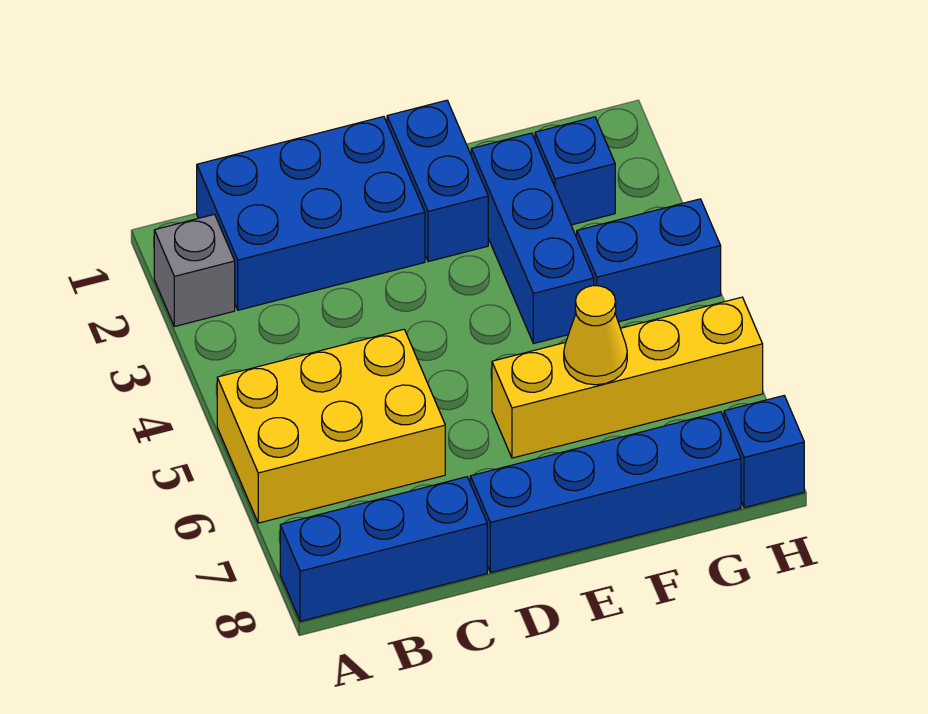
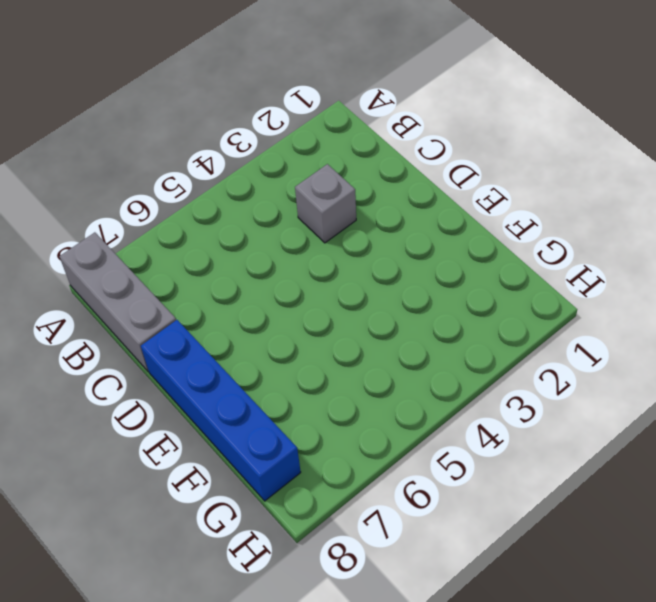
grey brick A8:C8 level 1 -> blue brick A8:C8 level 1
grey brick C3 level 1 -> grey brick A2 level 1
none -> yellow brick A5:C6 level 1
none -> blue brick B1:D2 level 1
none -> blue brick E1:E2 level 1

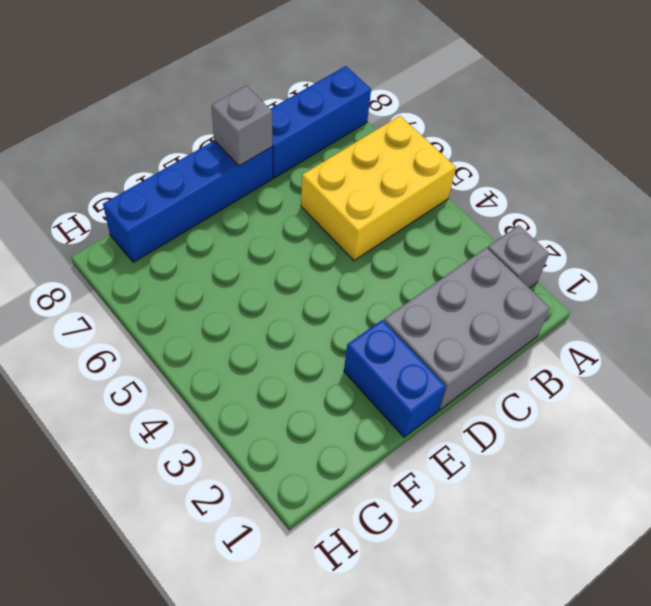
grey brick B1:D2 level 1 -> blue brick B1:D2 level 1
grey brick D8 level 2 -> none
none -> yellow brick E6:H6 level 1
none -> blue brick F2:F4 level 1
none -> blue brick G2 level 1

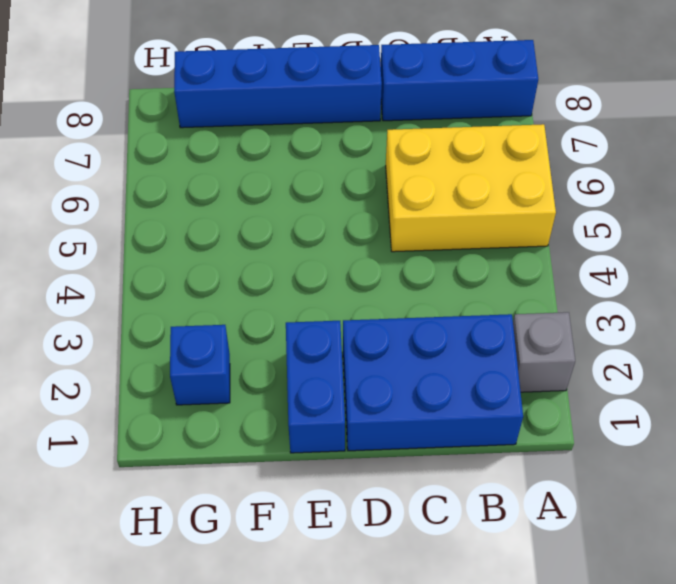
none -> yellow brick E6:H6 level 1
none -> blue brick F2:F4 level 1
none -> blue brick G4:H4 level 1

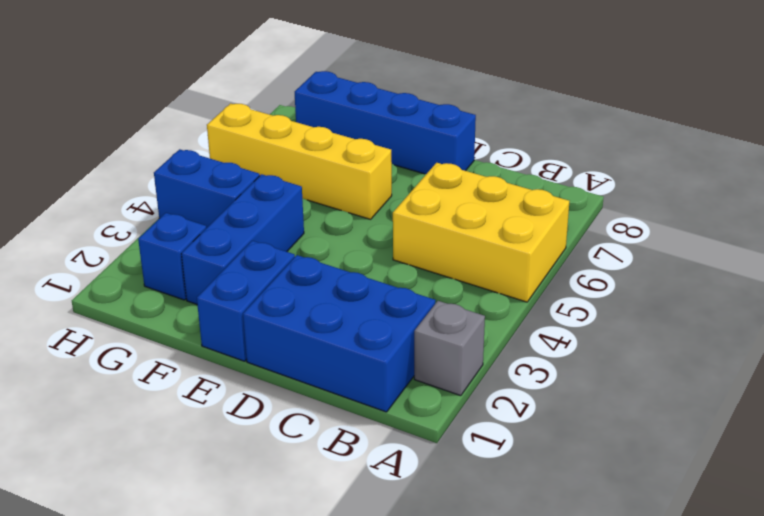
none -> blue brick A8:C8 level 1
none -> blue brick H8 level 1
none -> yellow cone F6 level 2

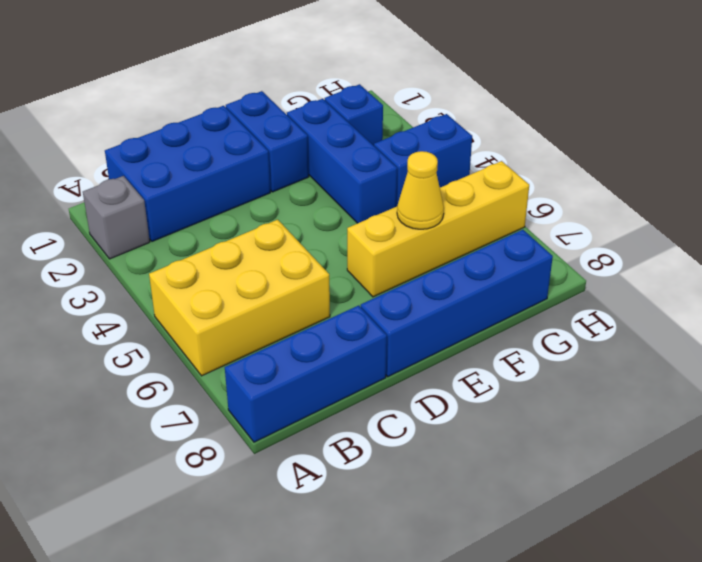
none -> blue brick H8 level 1

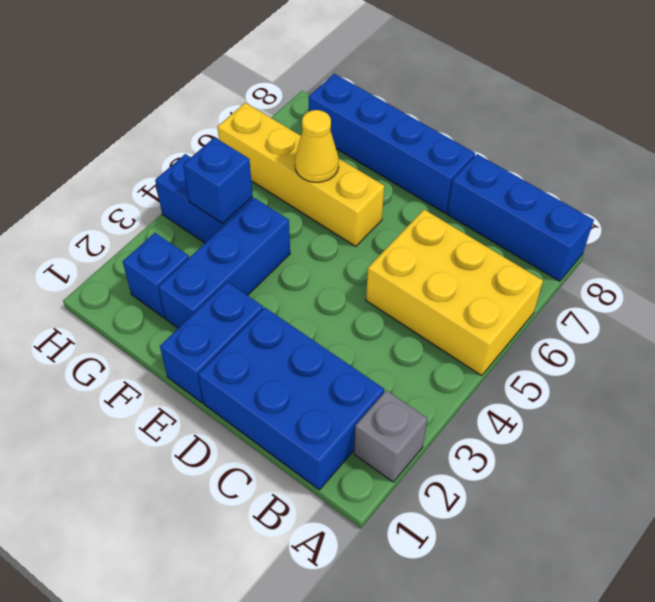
blue brick G4 level 2 -> blue brick H8 level 1

